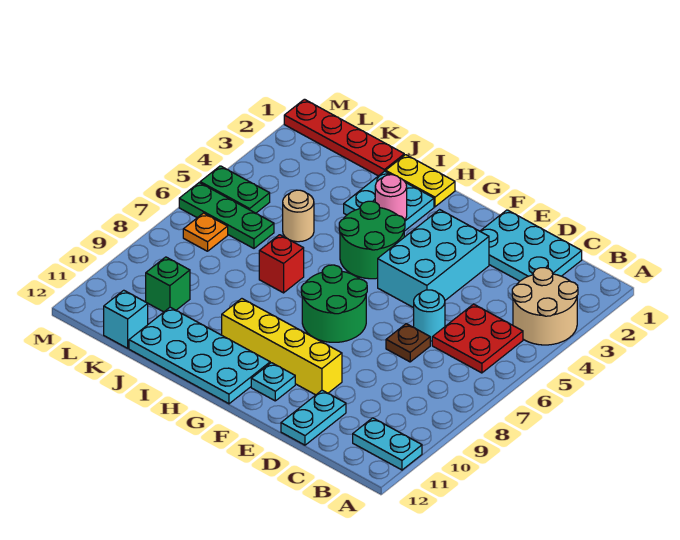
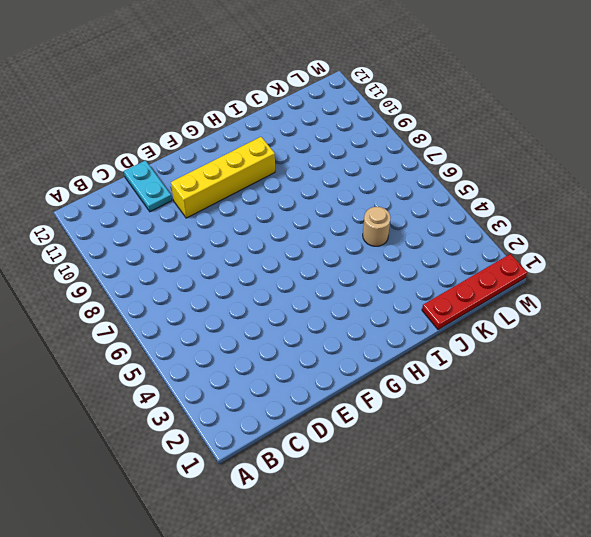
none -> tan round brick A3:B4 level 1
none -> cyan plate A11:B11 level 1
none -> red plate B5:C6 level 1

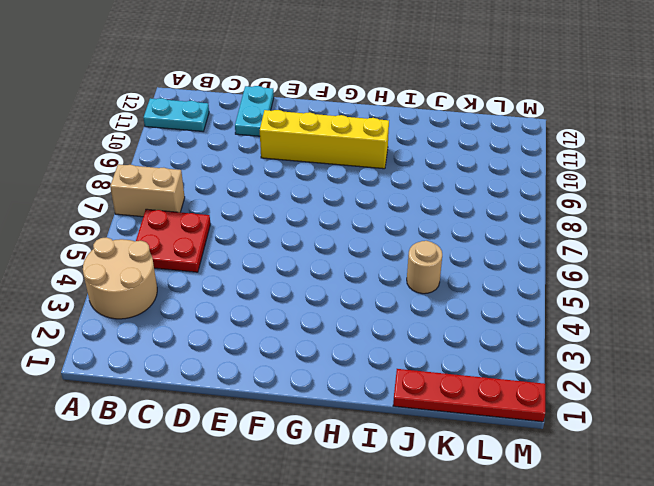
tan brick A7:B7 level 1 -> none
none -> cyan plate C1:E2 level 1
none -> cyan round brick D6 level 1
none -> brown plate D7 level 1

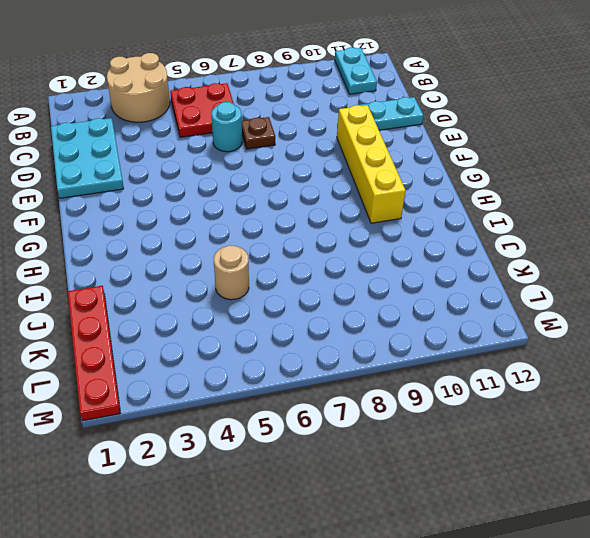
none -> cyan brick E3:F5 level 1
none -> green round brick F7:G8 level 1
none -> cyan plate F11 level 1

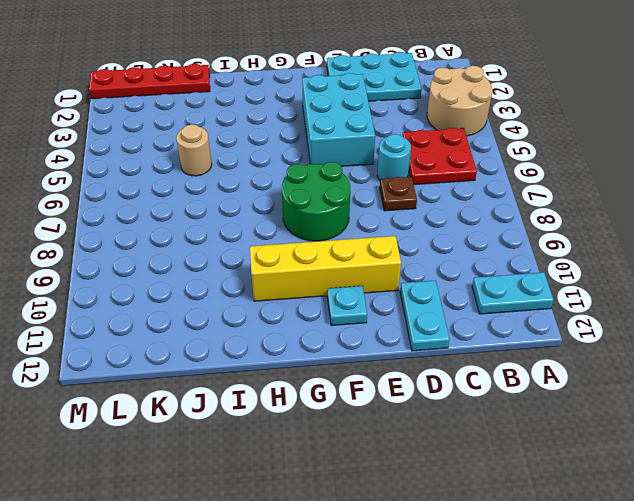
none -> green round brick G4:H5 level 1
none -> cyan plate G11:J12 level 1
none -> yellow plate H1:I1 level 1

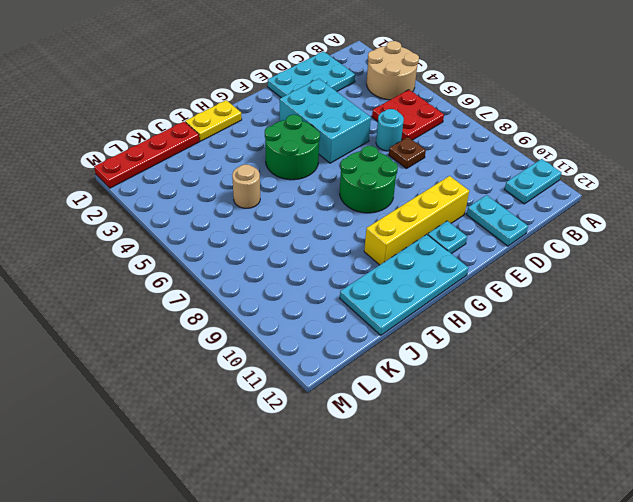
none -> cyan plate H2:I3 level 1
none -> red brick I7 level 1
none -> green plate K6:M6 level 1

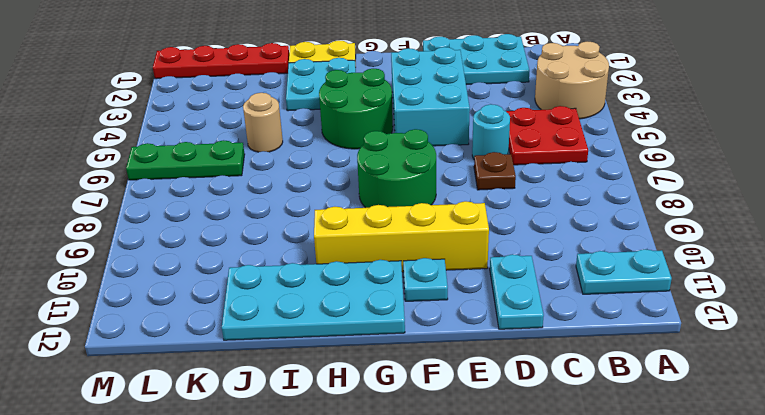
none -> red brick I7 level 1
none -> green brick K10 level 1
none -> cyan brick K12 level 1

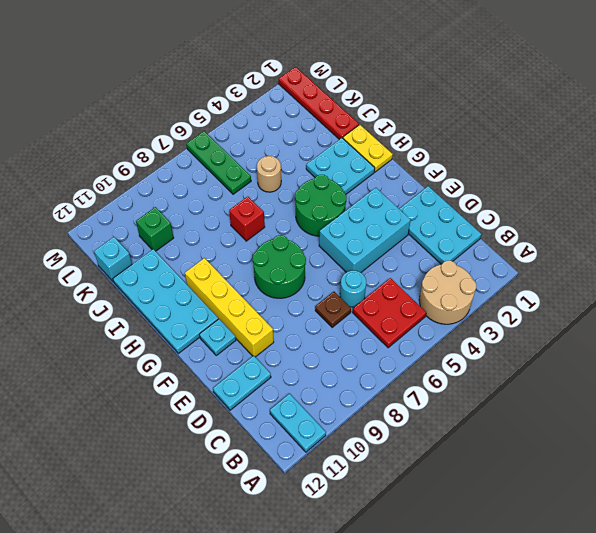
none -> green plate L5:M5 level 1
none -> orange plate L7 level 1
none -> pink round brick H3 level 2

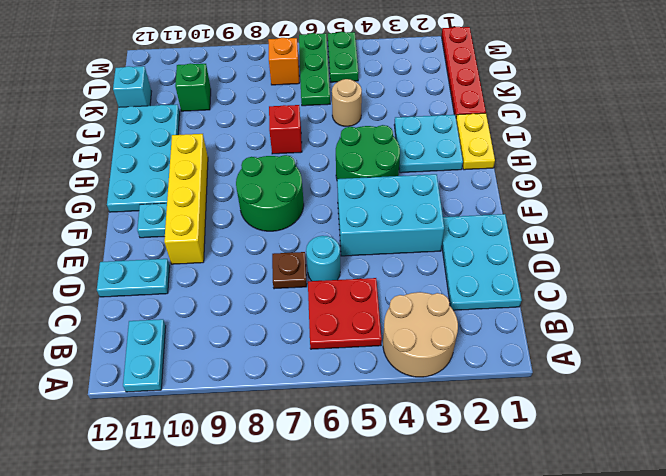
orange brick L7 level 1 -> orange plate L7 level 1
none -> pink round brick H3 level 2

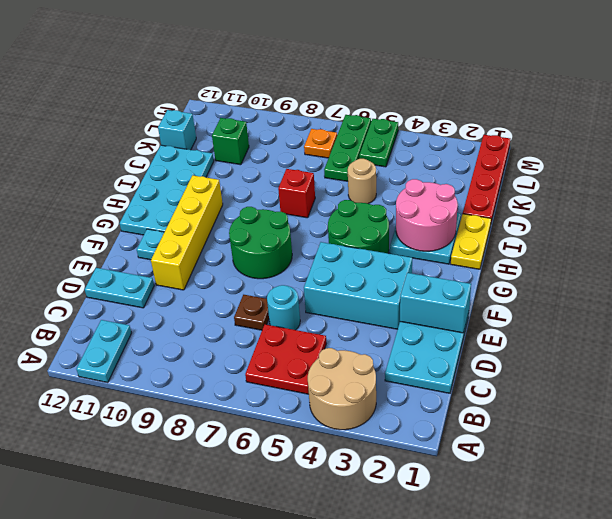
cyan brick E1:E2 level 2 -> none
pink round brick H2:I3 level 2 -> pink round brick H3 level 2

